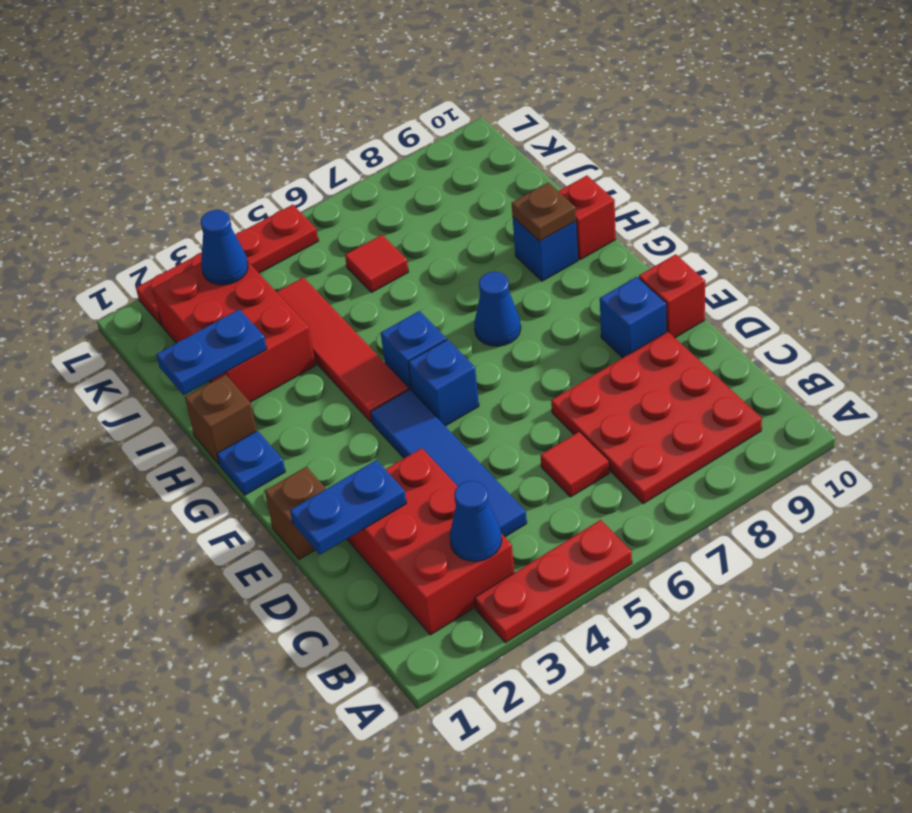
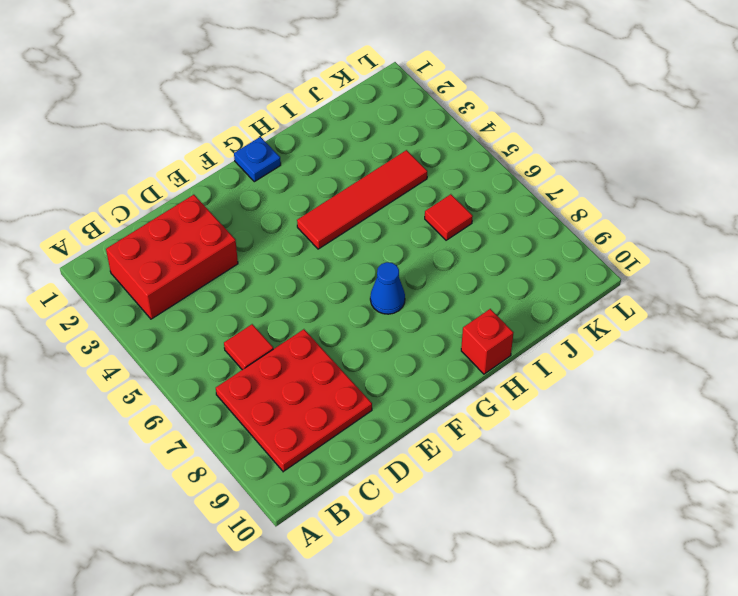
none -> red plate A3:A5 level 1
none -> blue tile C4:F4 level 1
none -> brown brick E1 level 1

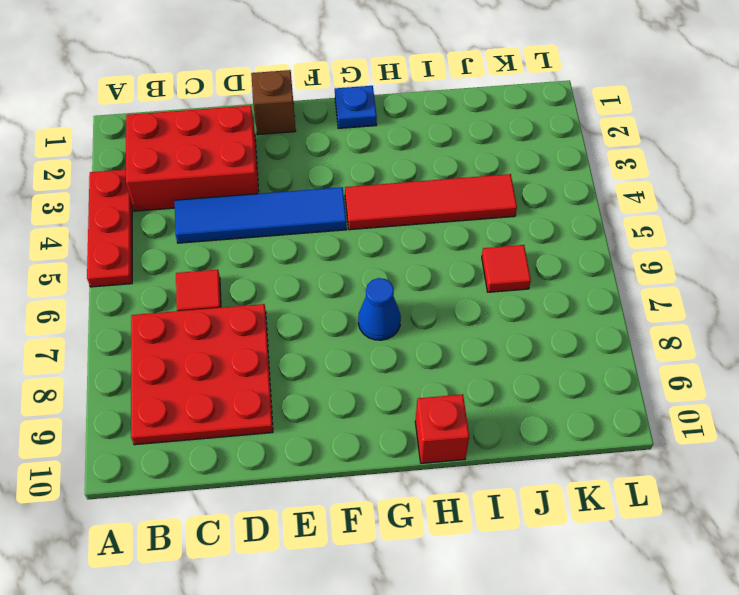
none -> blue brick E9 level 1
none -> red brick E10 level 1
none -> blue brick F5 level 1

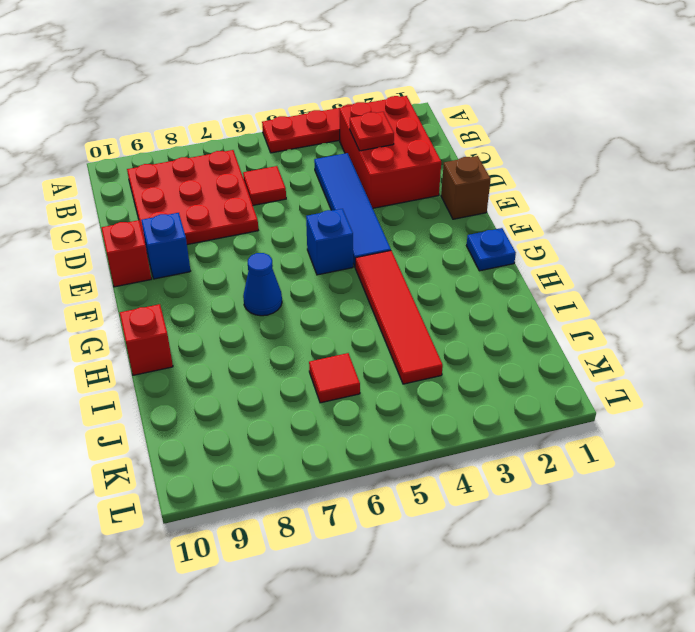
red plate C3 level 2 -> none
none -> blue brick G5 level 1
none -> brown brick H1 level 1
none -> blue brick H9 level 1

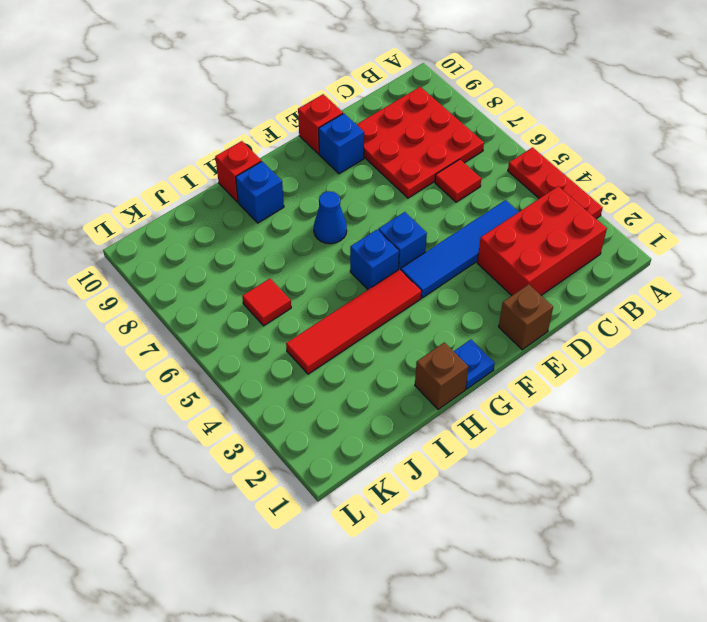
none -> red brick I2:K3 level 1
none -> red plate L2:L5 level 1
none -> blue cone B3 level 2

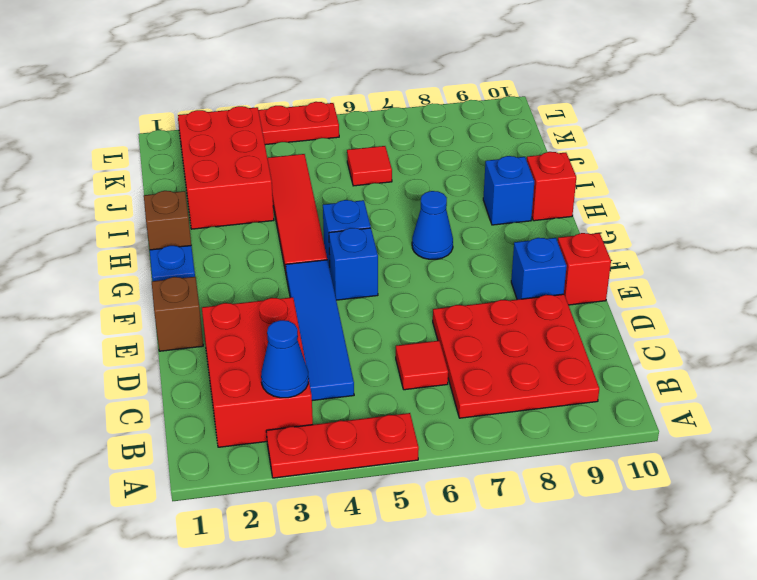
none -> blue plate D1:D2 level 2
none -> brown plate H9 level 2
none -> blue plate I1:I2 level 2

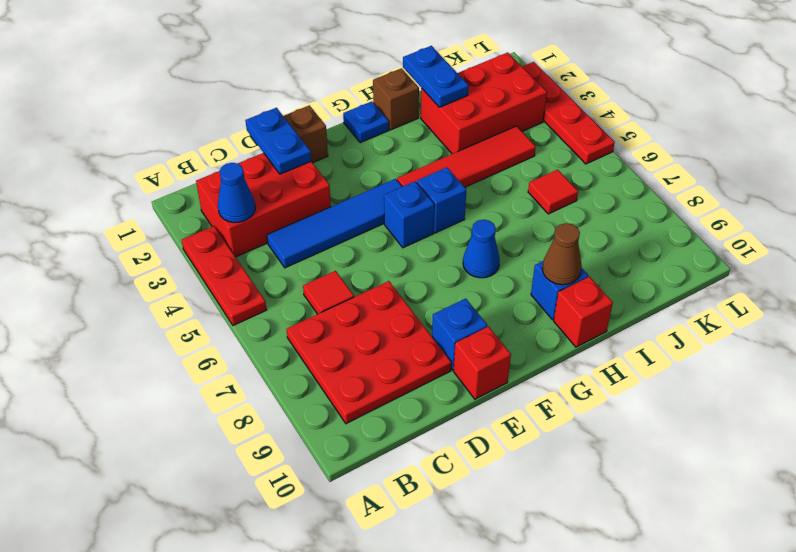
brown cone H9 level 2 -> brown plate H9 level 2
none -> blue cone K3 level 2

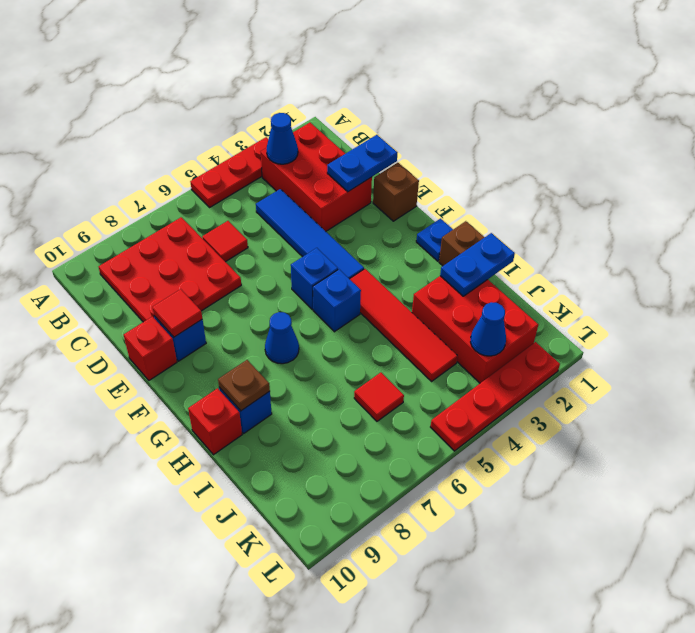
red tile E9 level 2 -> none

